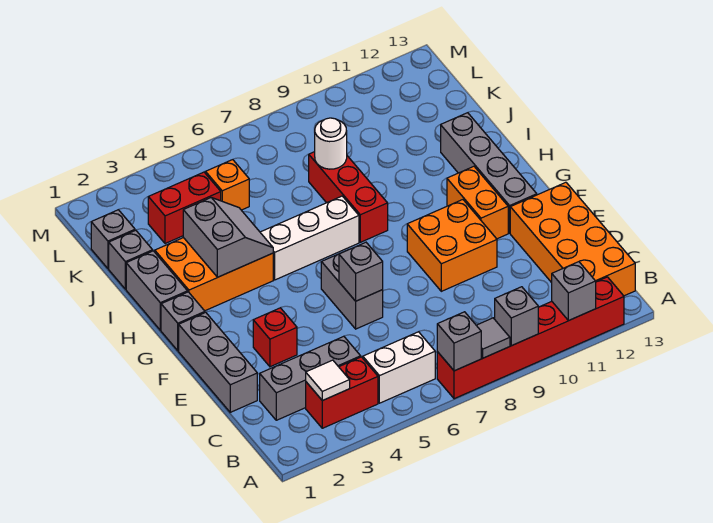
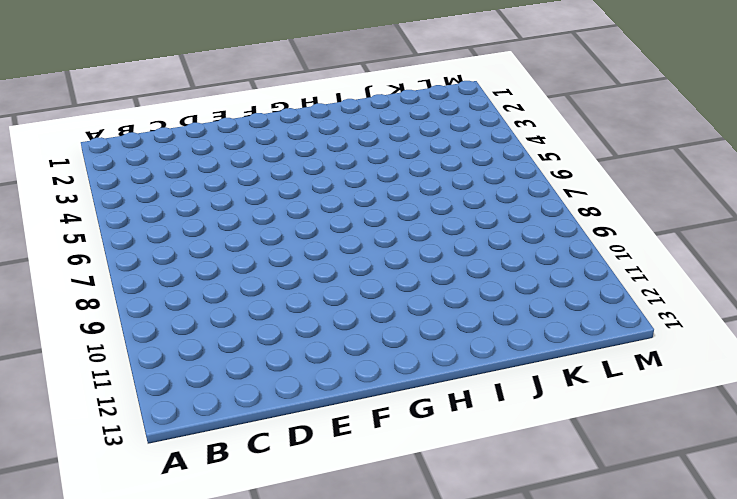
none -> red brick A7:A12 level 1
none -> red brick B3:B4 level 1
none -> white brick B5:B6 level 1

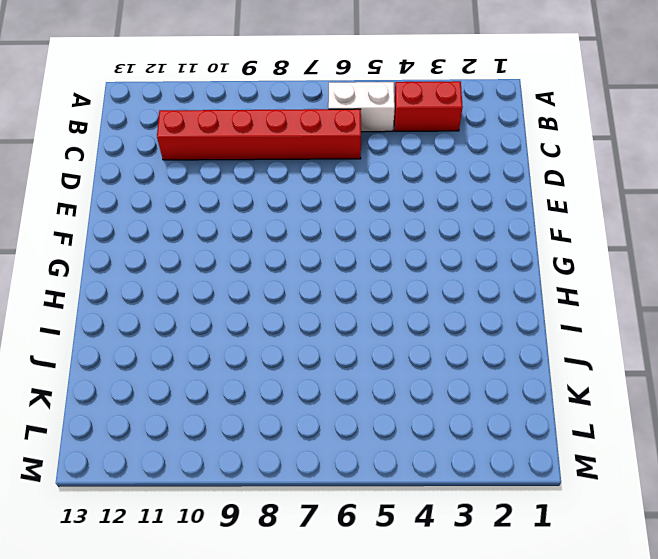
red brick C6:C11 level 1 -> red brick A7:A12 level 1
none -> orange brick B12:E13 level 1
none -> grey brick C2:C4 level 1
none -> grey brick D1:F1 level 1

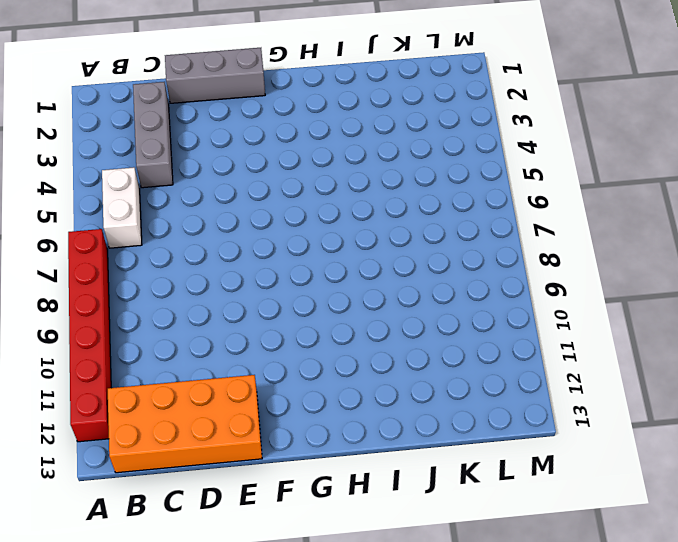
none -> red brick B3:B4 level 1
none -> red brick E3 level 1
none -> grey brick E6:F6 level 1

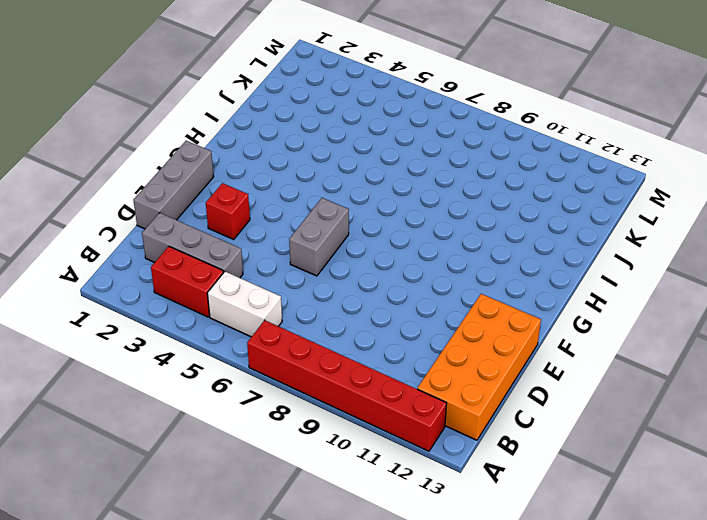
none -> orange brick E9:F10 level 1
none -> orange brick F11:G11 level 1
none -> grey brick F12:I12 level 1

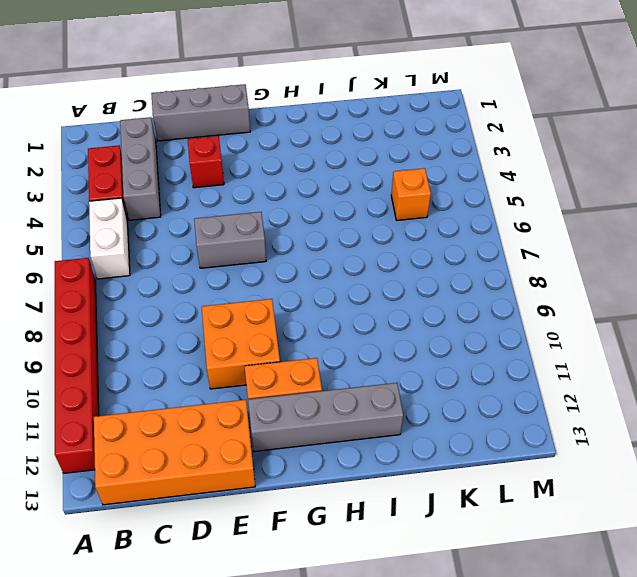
none -> grey brick G1 level 1
none -> grey brick H1:I1 level 1
none -> orange brick H2:I4 level 1

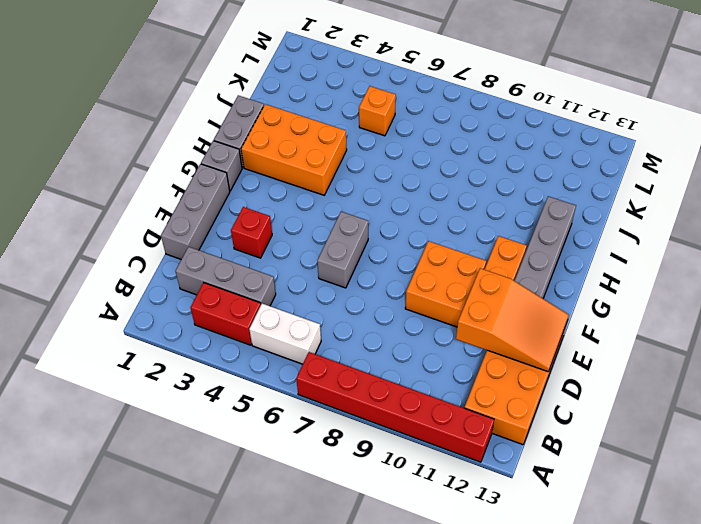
orange slope D11:E13 level 2 top 11 -> none
none -> white brick H5:H7 level 1
none -> red brick H8:J8 level 1
none -> grey brick J1 level 1

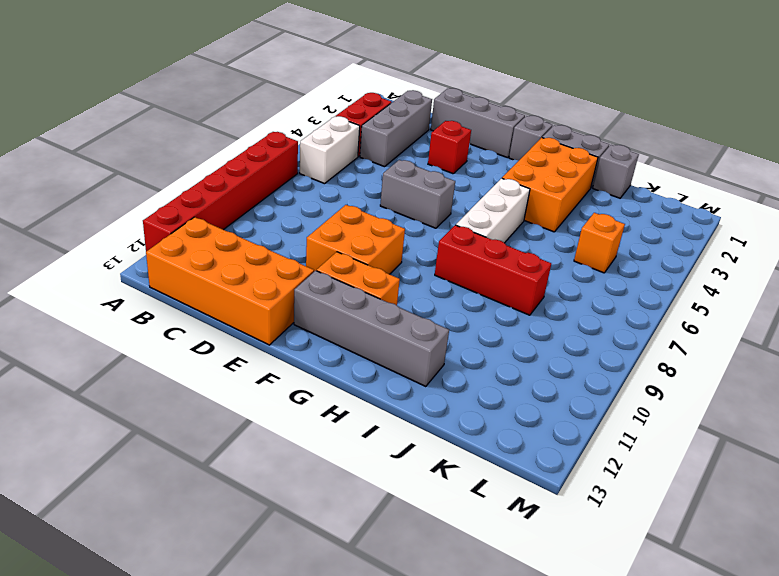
none -> grey brick K1 level 1
none -> red brick K3:K4 level 1
none -> grey brick A7 level 2

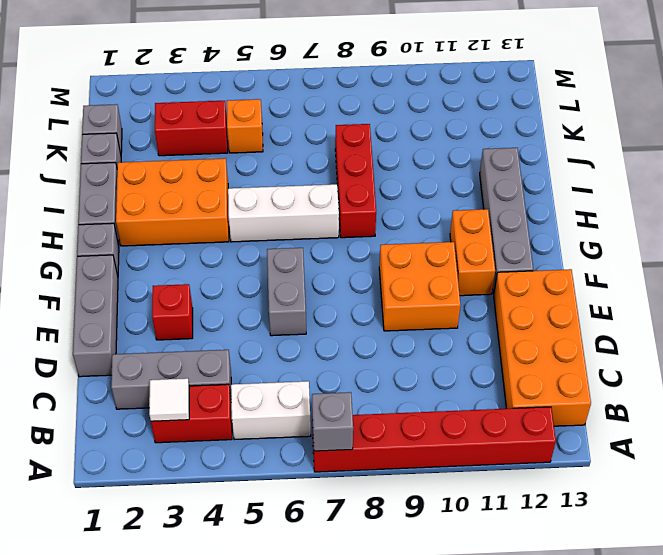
none -> grey tile A8 level 2
none -> grey brick A9 level 2
none -> grey brick A11 level 2

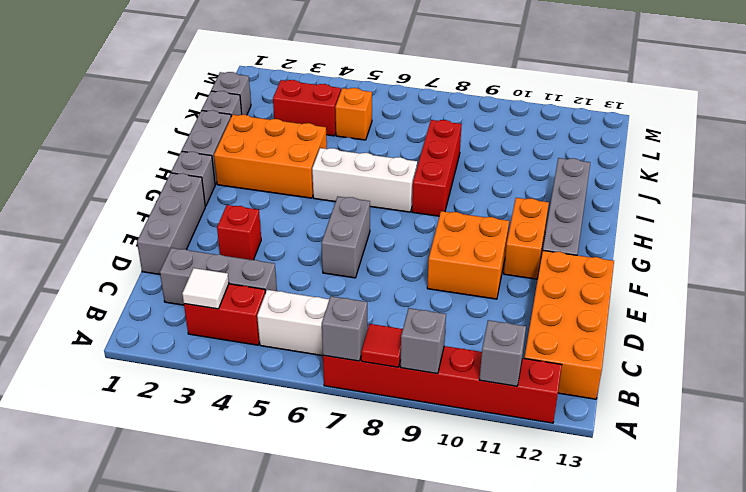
red tile A8 level 2 -> grey tile A8 level 2
none -> grey brick E6 level 2
none -> grey slope H3:I4 level 2 top 3
none -> white round brick J8 level 2

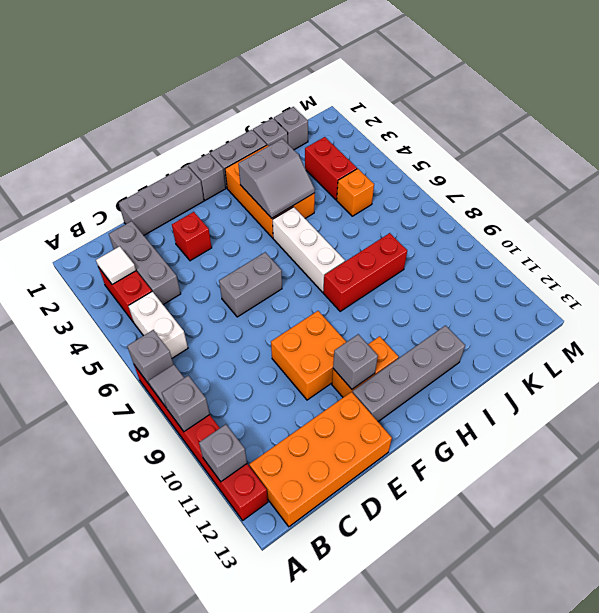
grey brick F11 level 2 -> grey brick E6 level 2
none -> white round brick J8 level 2

